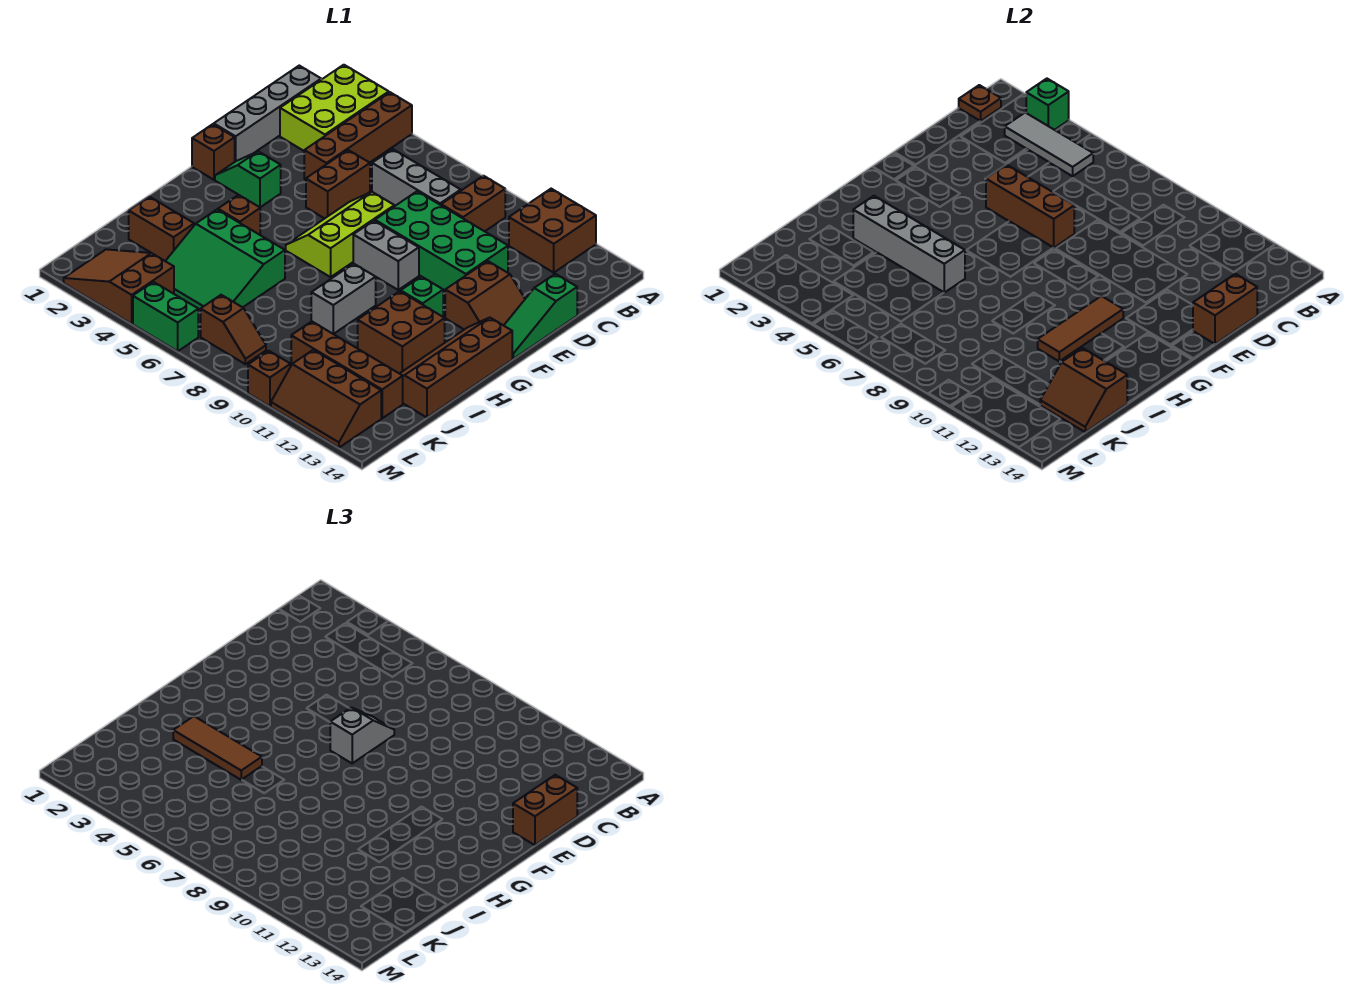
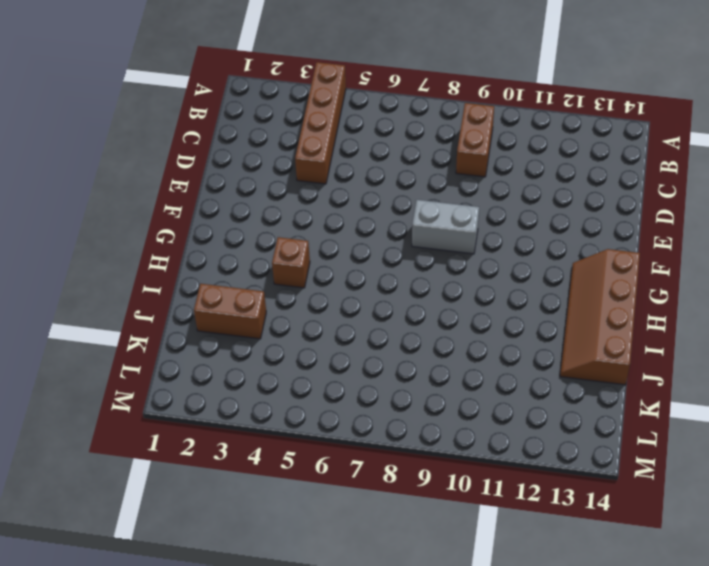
none -> lime brick A2:C3 level 1
none -> brown brick A11:B12 level 1
none -> grey brick B1:E1 level 1
none -> grey brick C6:C8 level 1

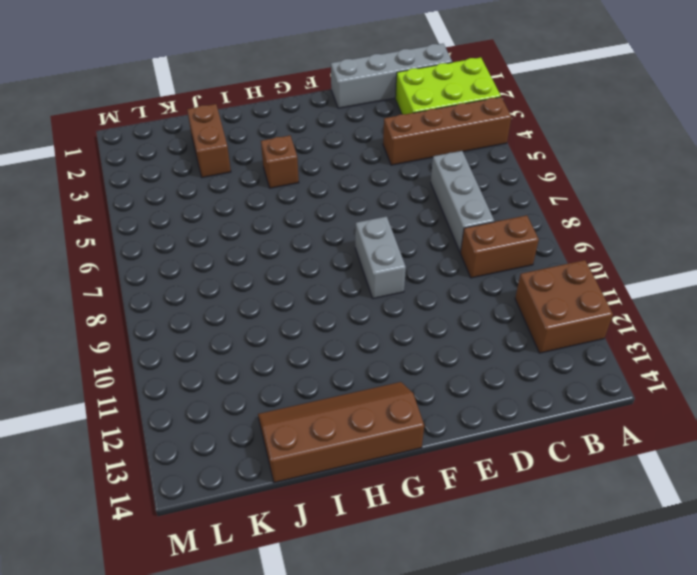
none -> brown brick D5:E5 level 1
none -> green brick D8:E11 level 1
none -> green slope D14:F14 level 1 top D
none -> lime slope E6:G7 level 1 top 7

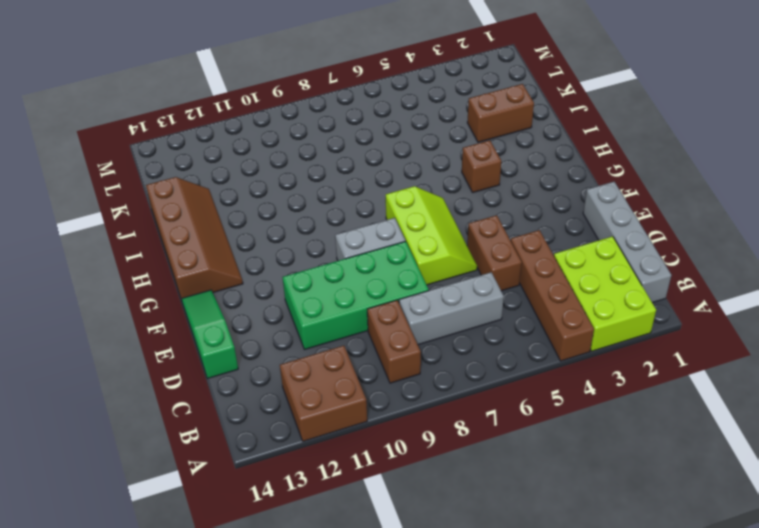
none -> brown slope E12:F13 level 1 top 12
none -> brown brick F1 level 1
none -> green slope F2:F3 level 1 top 3
none -> green brick G11 level 1

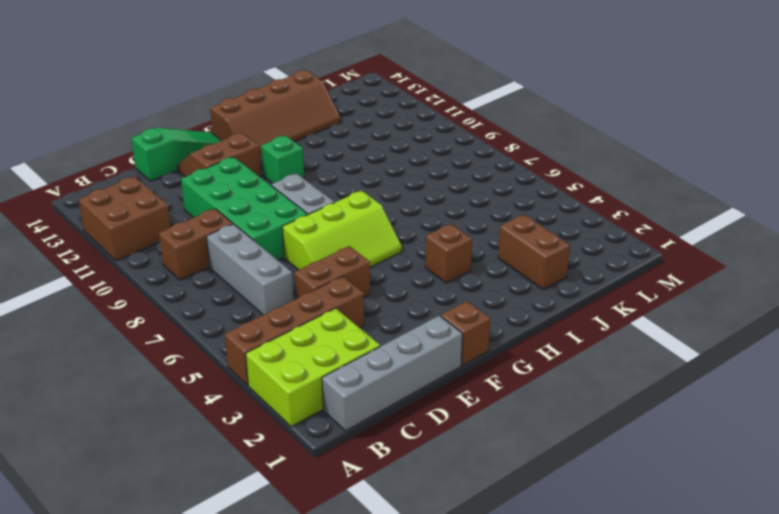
none -> green slope F2:F3 level 1 top 3
none -> grey brick H9:I9 level 1
none -> brown brick H11:I12 level 1
none -> green slope I4:K6 level 1 top I

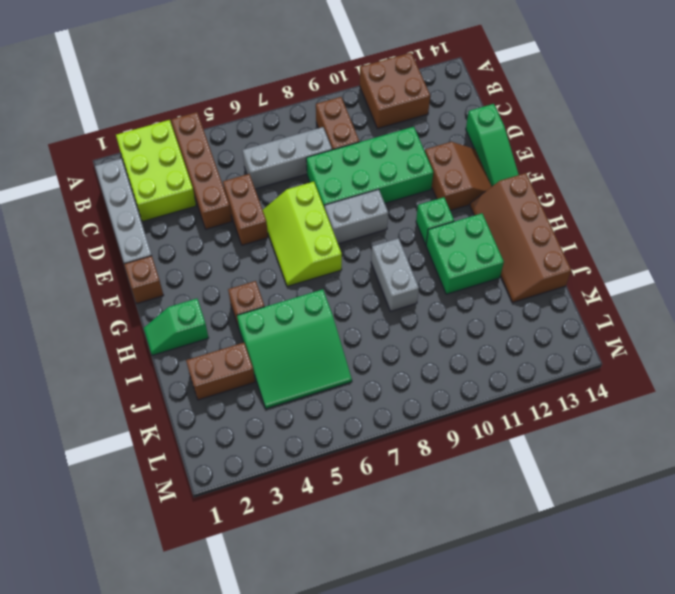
green slope H1:H2 level 1 top 2 -> green slope F2:F3 level 1 top 3
green brick H11:I12 level 1 -> brown brick H11:I12 level 1
none -> brown brick K10:K13 level 1
none -> brown slope L2:M4 level 1 top 4
none -> brown slope L7:L8 level 1 top 7
none -> brown slope L11:M13 level 1 top L

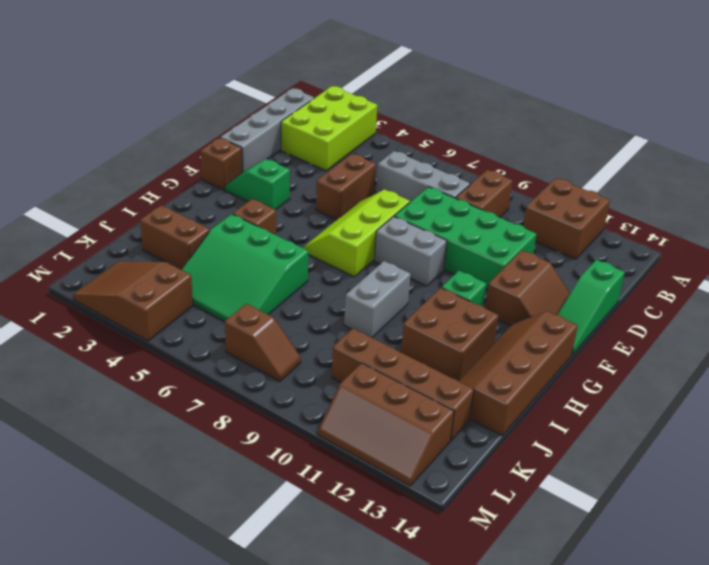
none -> brown brick A4:D4 level 1
none -> green brick M5:M6 level 1
none -> brown brick M10 level 1
none -> green brick A3 level 2

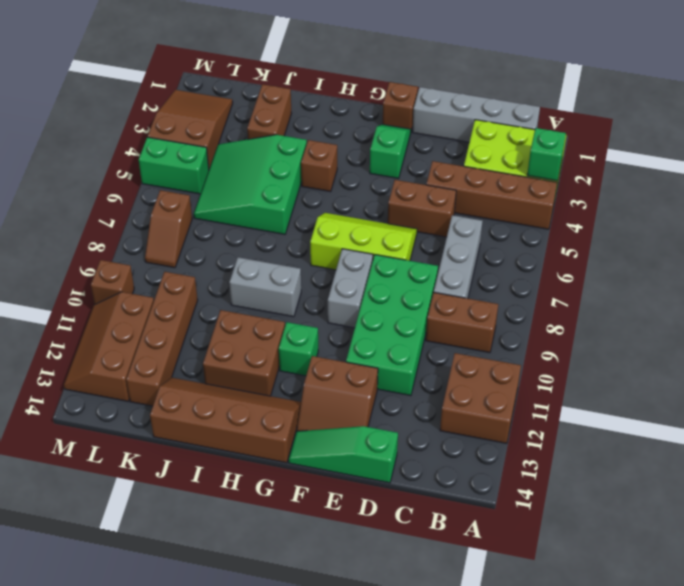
green brick L5:M5 level 1 -> green brick M5:M6 level 1
none -> brown plate B1 level 2
none -> grey tile B3:B5 level 2
none -> brown brick D14:E14 level 2
none -> brown brick E5:E7 level 2

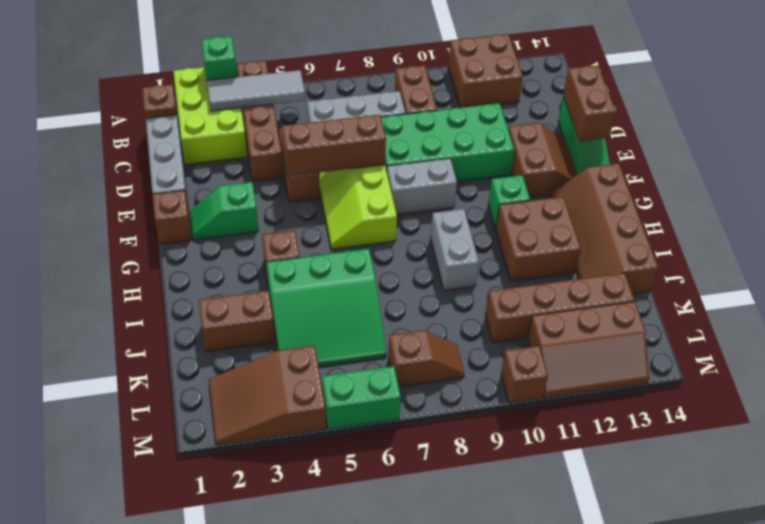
none -> brown tile G11:I11 level 2
none -> grey brick I3:I6 level 2
none -> brown slope J13:K14 level 2 top J
none -> brown brick D14:E14 level 3

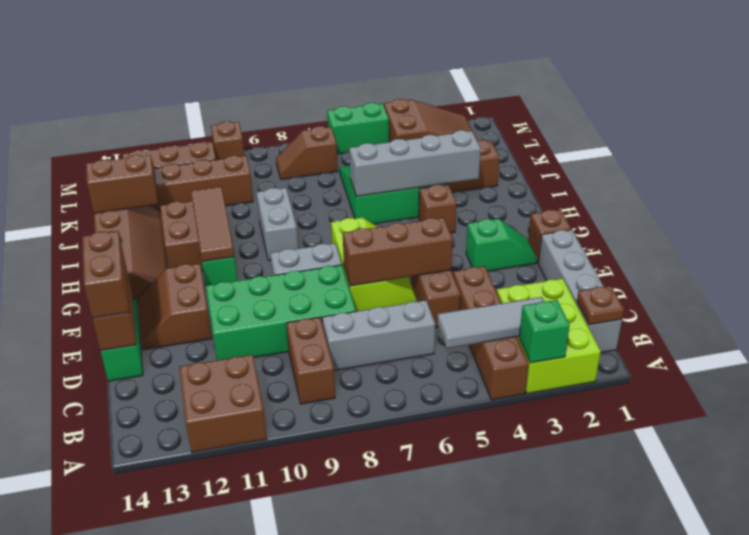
none -> grey slope E7:F7 level 3 top F
none -> brown tile I3:I5 level 3

